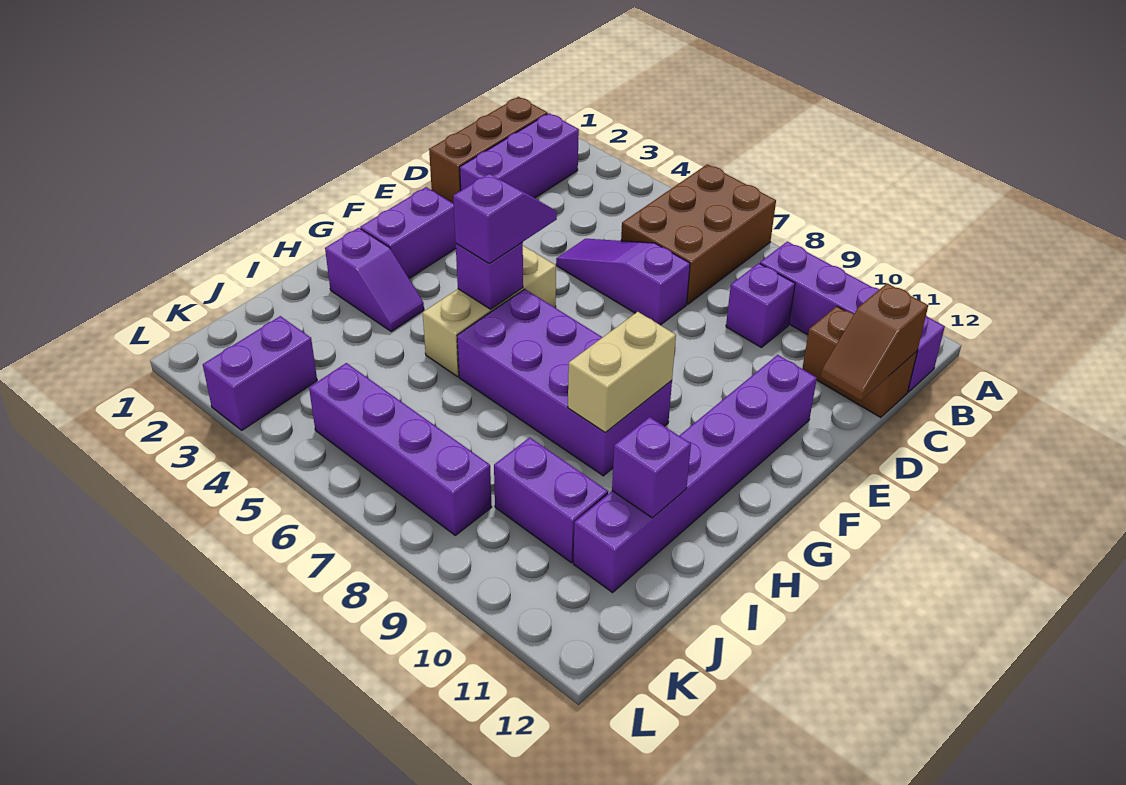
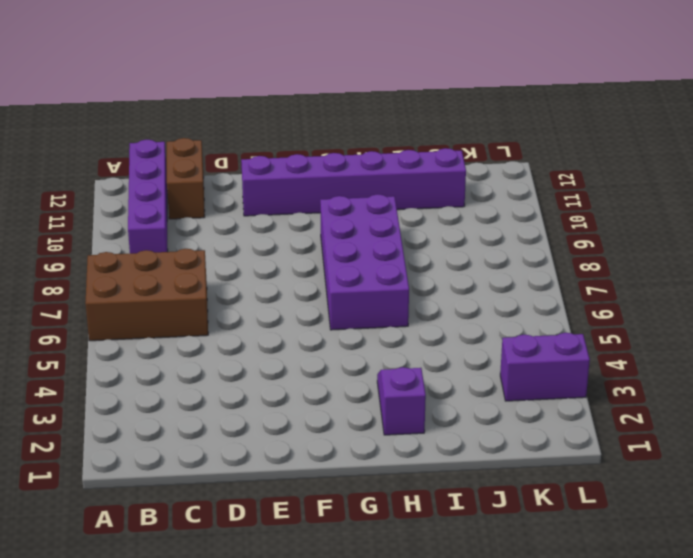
none -> brown brick B1:D1 level 1
none -> purple brick B2:D2 level 1
none -> purple brick C9 level 1

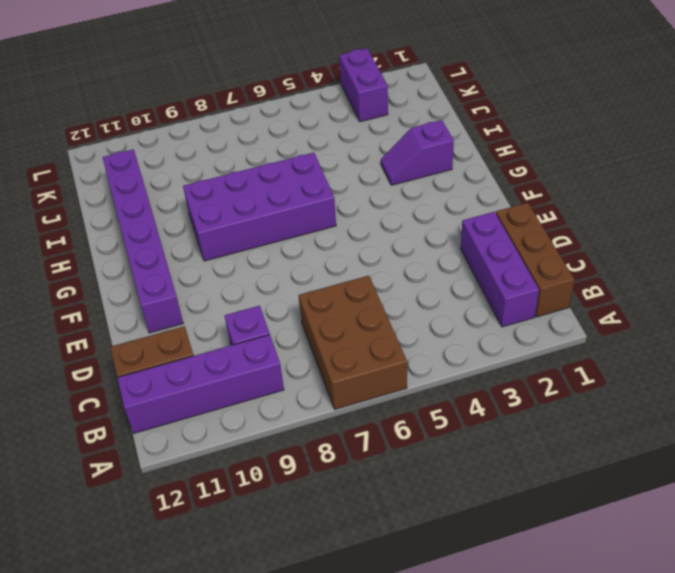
none -> purple slope D5:D7 level 1 top 7
none -> purple brick F2:G2 level 1
none -> tan brick F5:H5 level 1

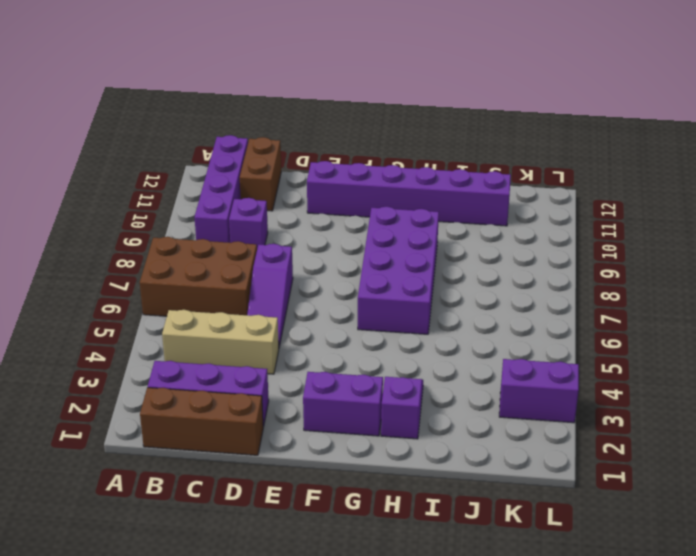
tan brick B4:D4 level 1 -> tan brick F5:H5 level 1
none -> purple brick J9:J10 level 1
none -> purple brick K5:K8 level 1
none -> brown slope C12:D12 level 2 top C

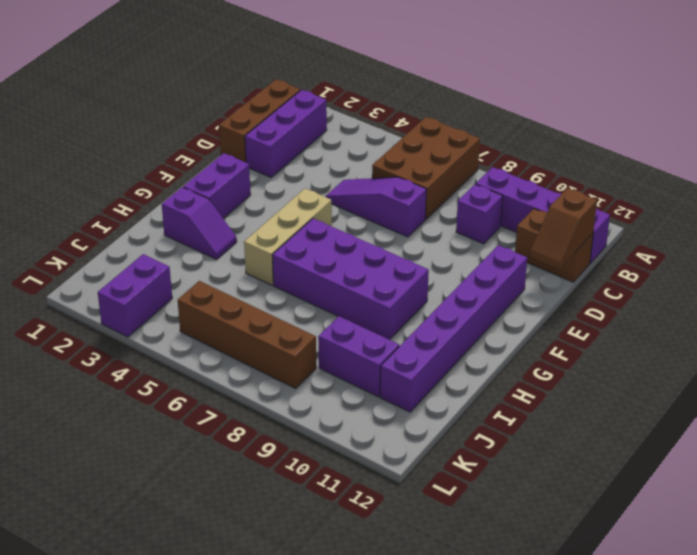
brown brick K5:K8 level 1 -> purple brick K5:K8 level 1
none -> purple brick G5 level 2
none -> tan brick G9:H9 level 2
none -> purple brick I11 level 2

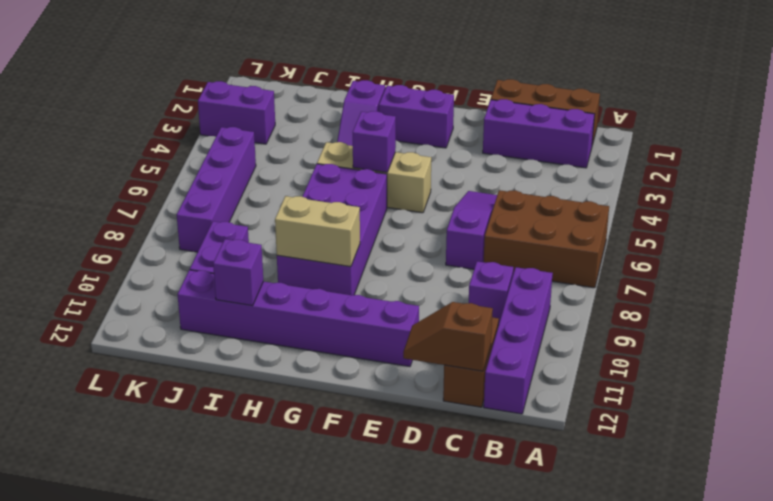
none -> purple slope F5:G5 level 3 top G

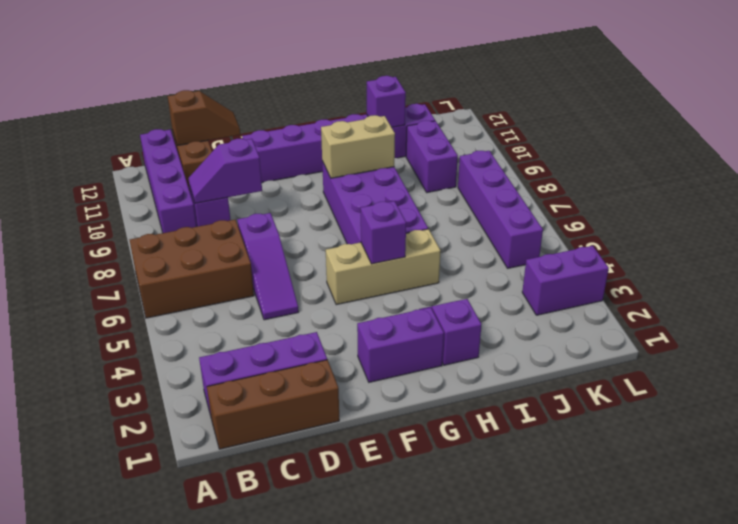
purple slope C9:D9 level 2 top D -> purple slope F5:G5 level 3 top G

